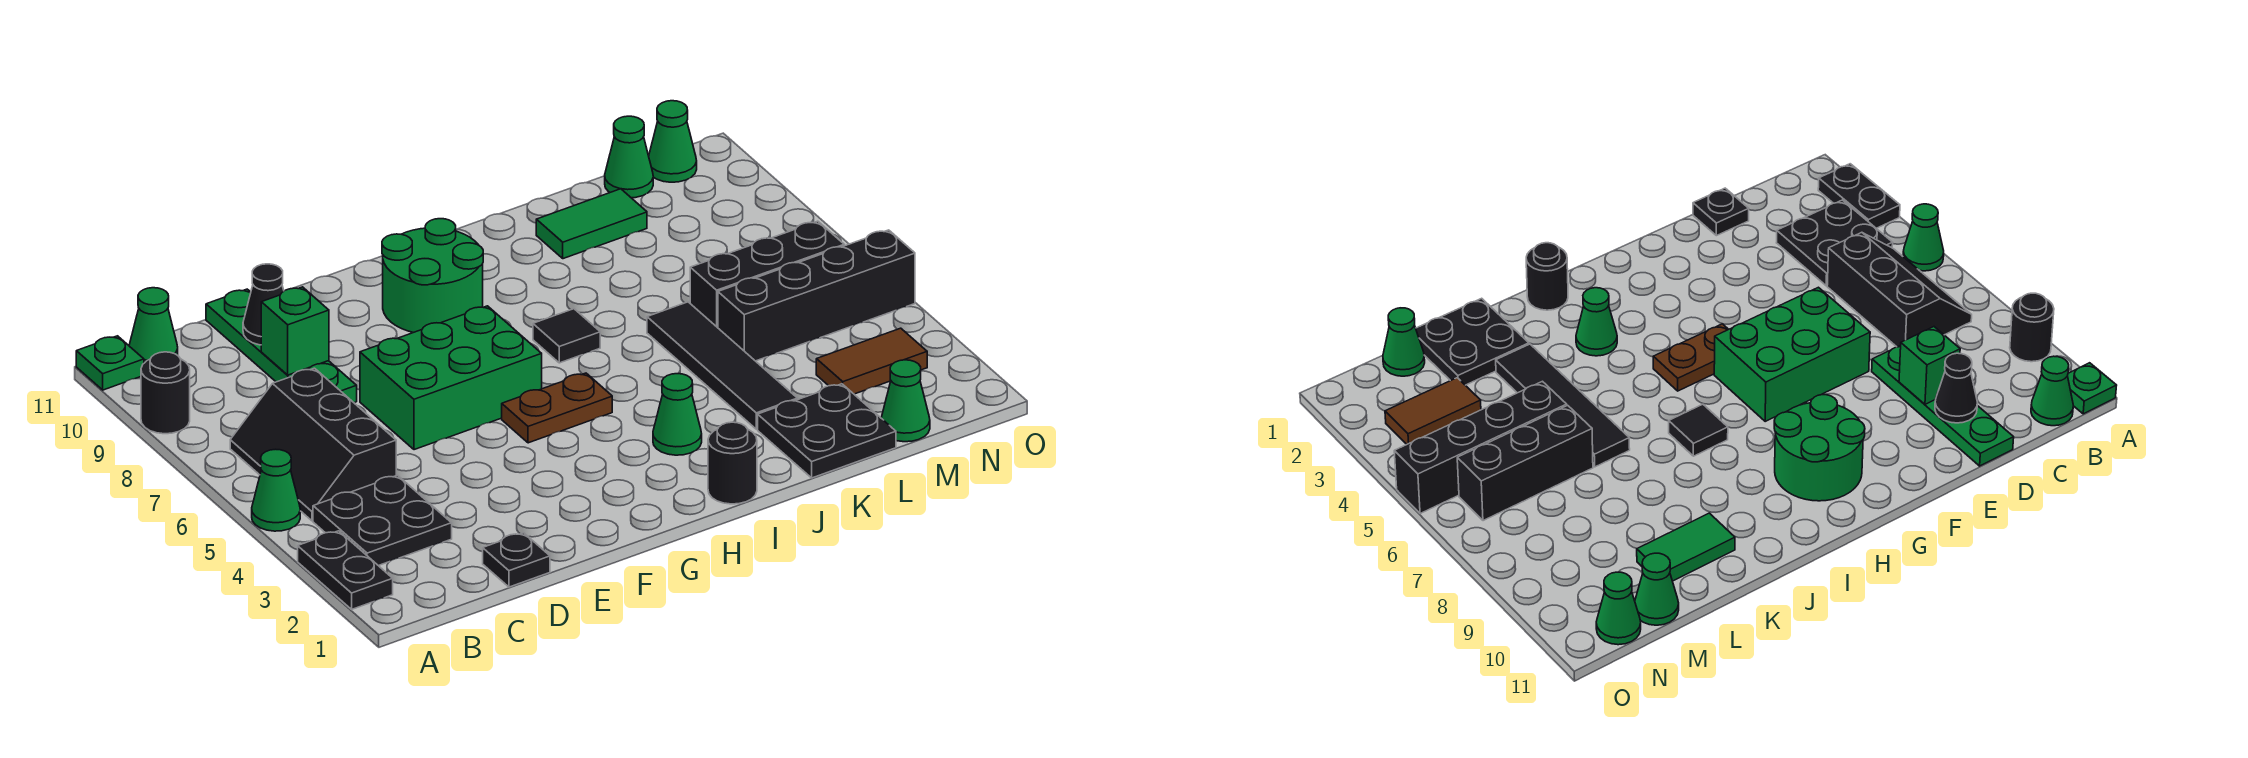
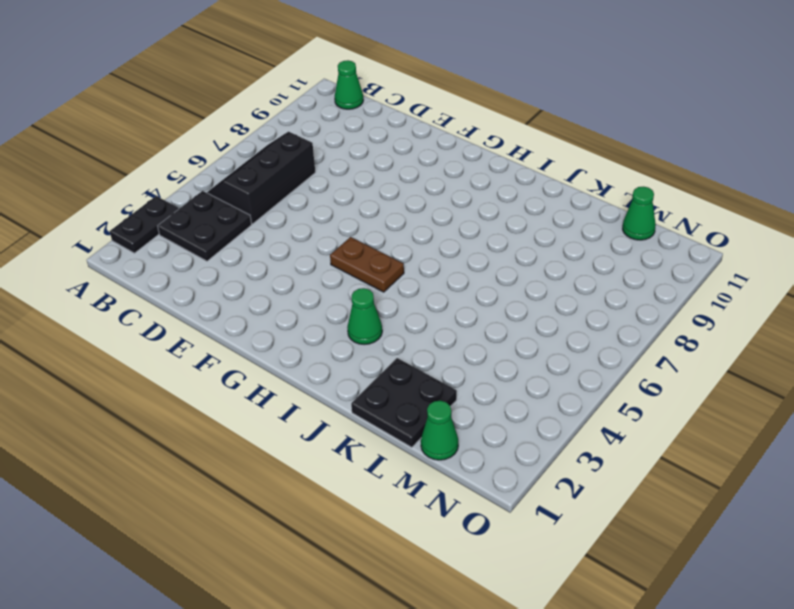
none -> green cone A5 level 1
none -> black round brick A9 level 1
none -> green plate A11 level 1

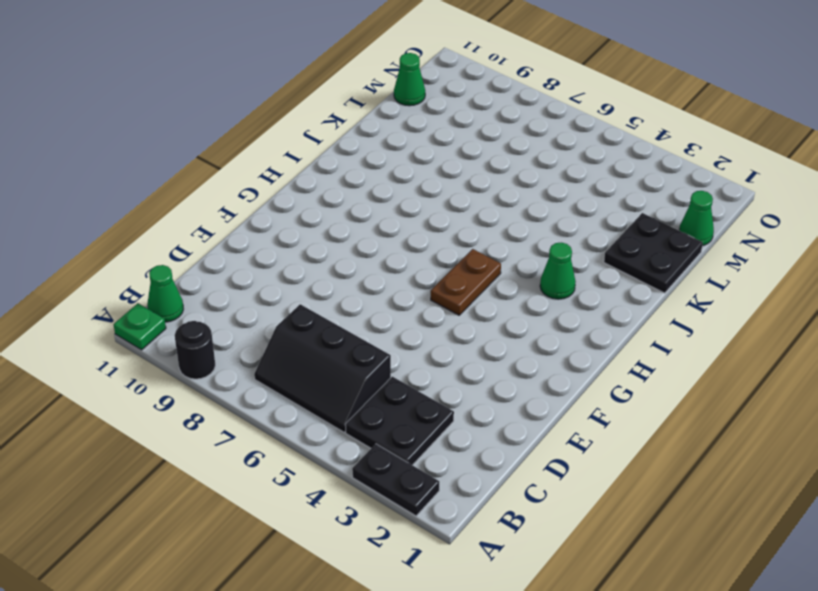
none -> green cone A5 level 1
none -> black plate D1 level 1
none -> green plate D8:D11 level 1

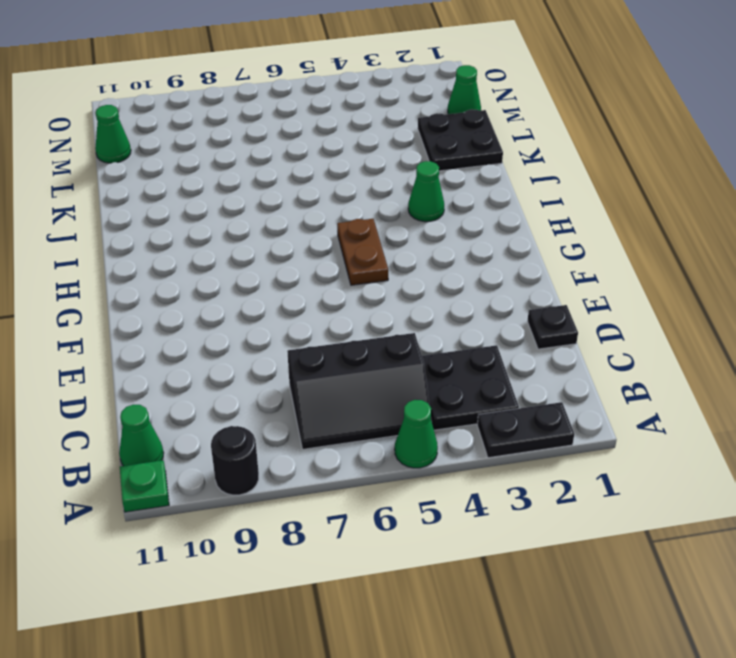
none -> green plate D8:D11 level 1
none -> green brick E6:G7 level 1
none -> green round brick G9:H10 level 1

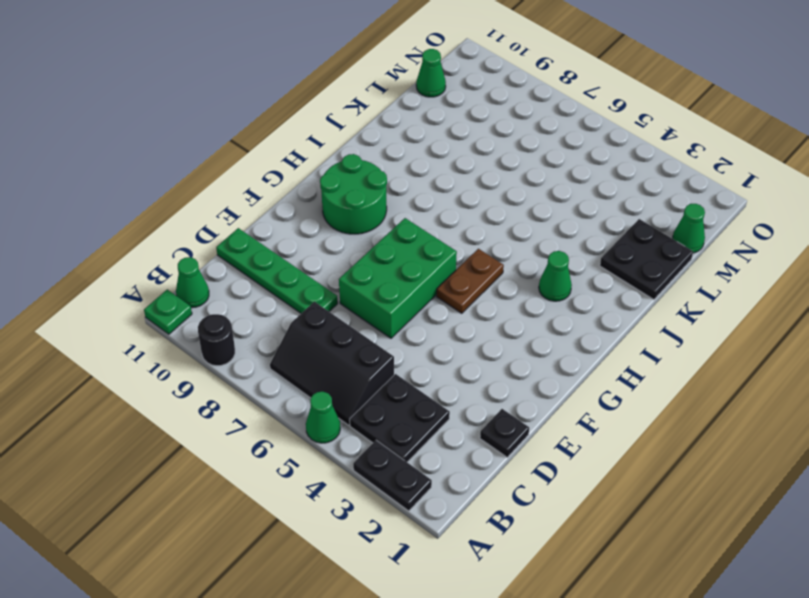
none -> black round brick I1 level 1
none -> black tile I7 level 1
none -> black tile K3:K6 level 1

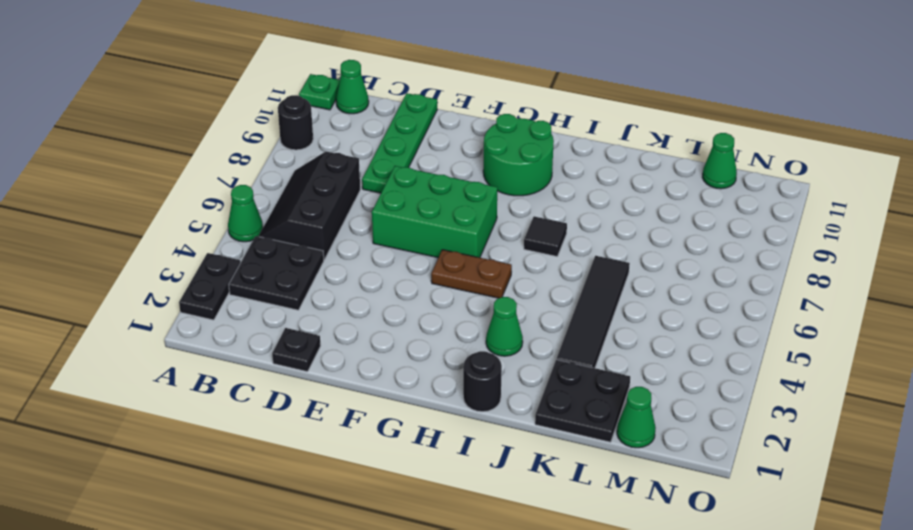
none -> green tile K10:L10 level 1
none -> black brick L5:O5 level 1
none -> black brick L6:N6 level 1

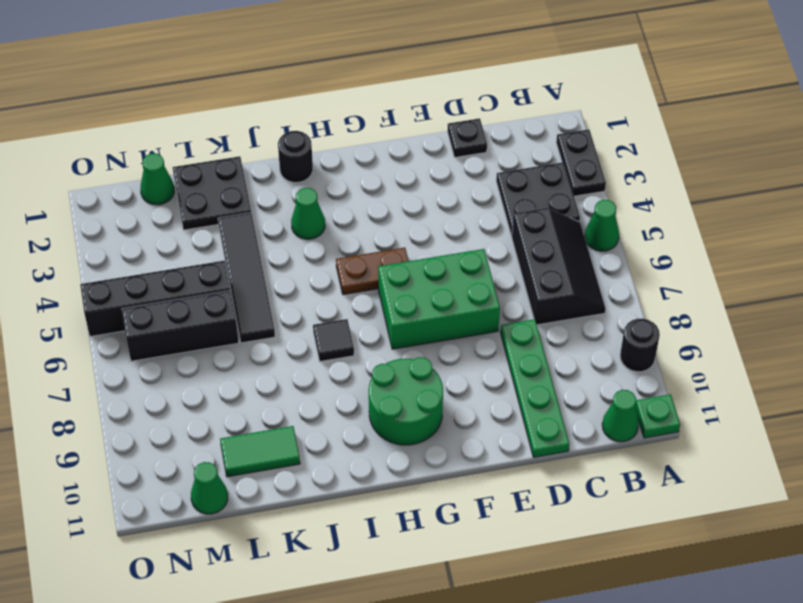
none -> brown tile M3:N3 level 1
none -> green cone N11 level 1
none -> green brick D9 level 2

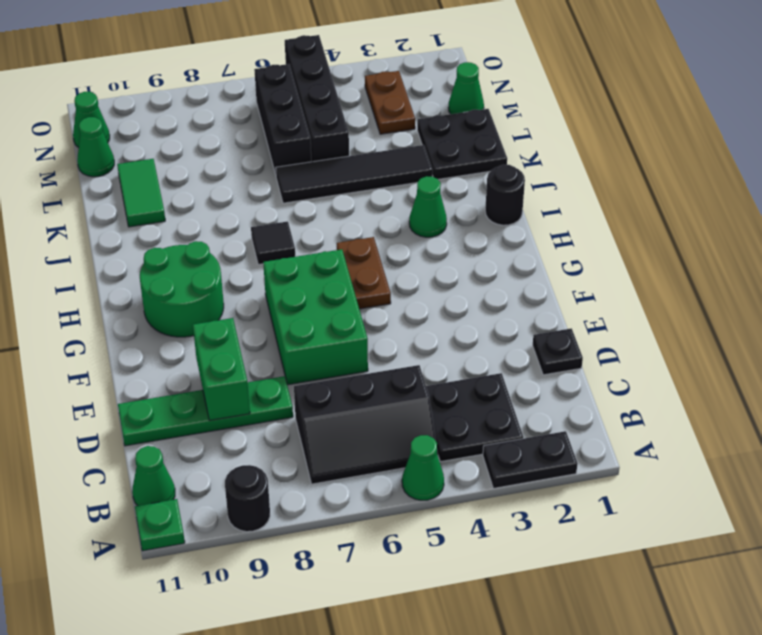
green brick D9:E9 level 2 -> green brick D9 level 2
brown plate M3:N3 level 1 -> brown tile M3:N3 level 1
none -> black cone D10 level 2

